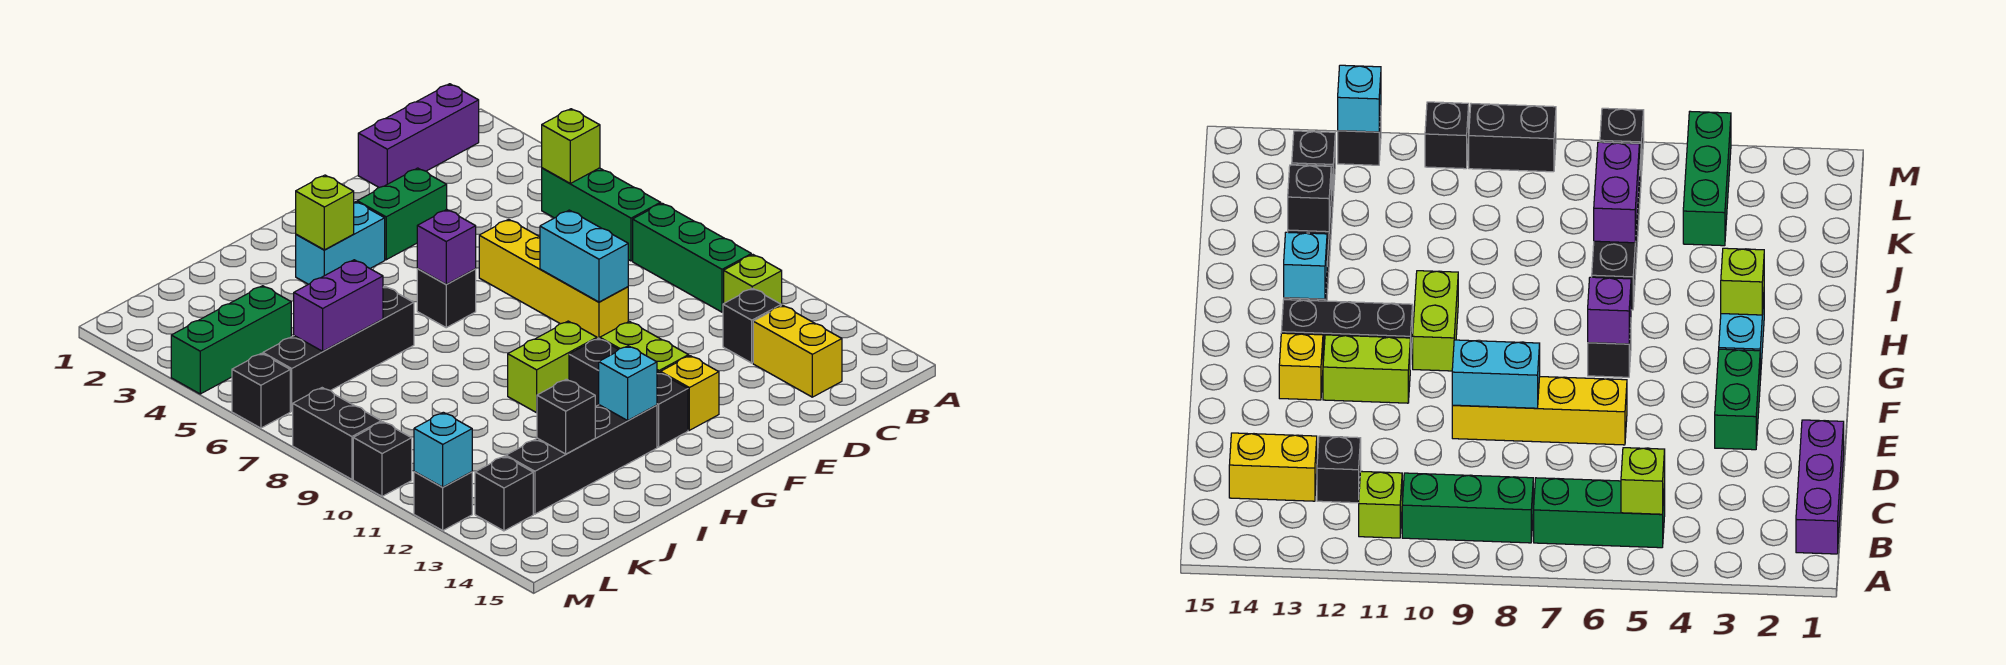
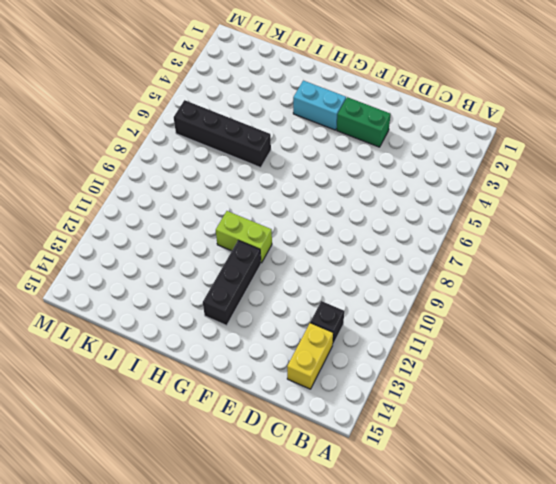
none -> purple brick B1:D1 level 1
none -> green brick B5:B7 level 1
none -> green brick B8:B10 level 1
none -> lime brick B11 level 1

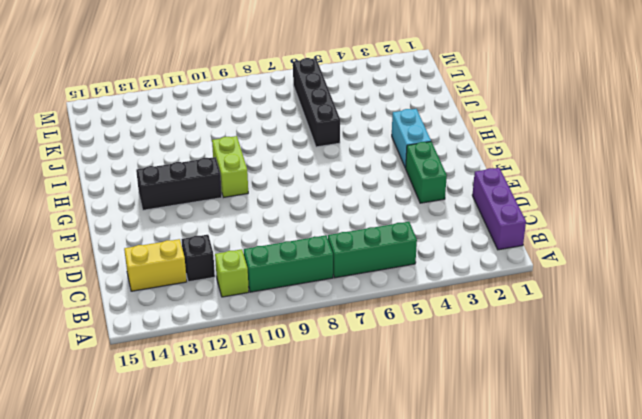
none -> yellow brick E6:E9 level 1
none -> lime brick F11:F12 level 1
none -> yellow brick F13 level 1
none -> black brick G6 level 1

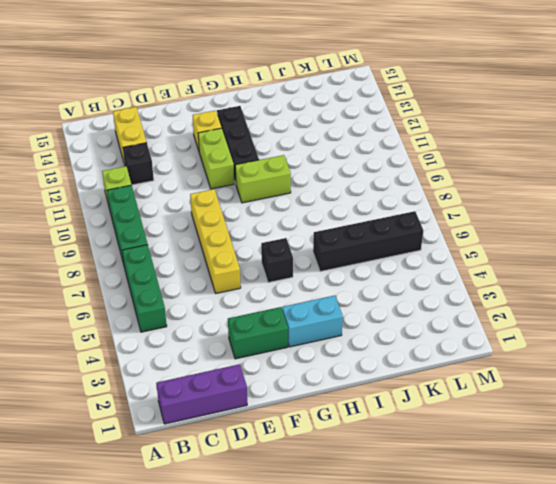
none -> black brick H13:K13 level 1
none -> green brick K4:M4 level 1
none -> black brick L13 level 1
none -> black brick M6 level 1

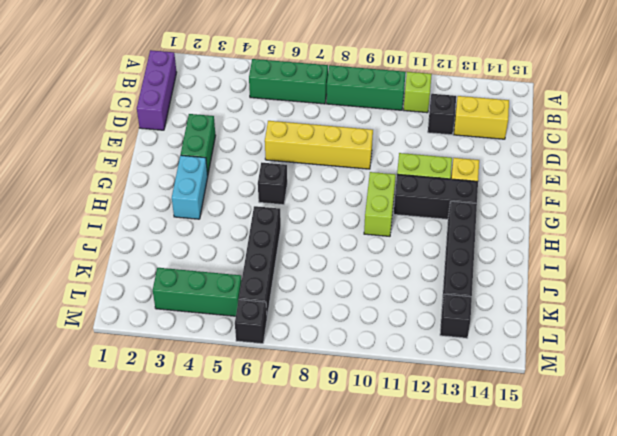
green brick L3:L5 level 1 -> green brick K4:M4 level 1
none -> black brick M8:M9 level 1
none -> black brick M10 level 1
none -> black brick M12 level 1
none -> lime brick B5 level 2

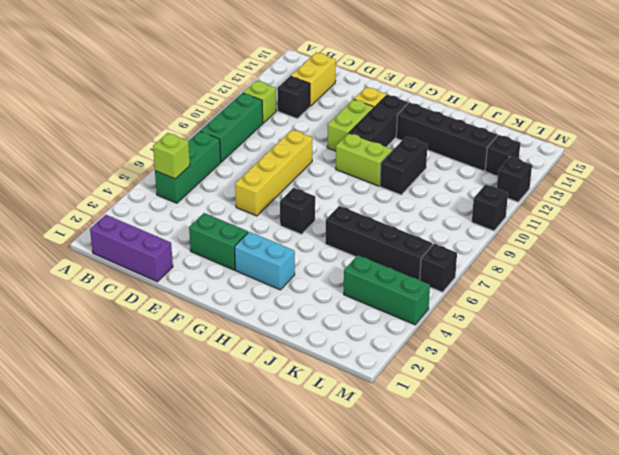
black brick I10:I11 level 1 -> black brick M8:M9 level 1
none -> cyan brick E8:E9 level 2
none -> purple brick G6 level 2
none -> lime brick H3 level 2
none -> cyan brick H13 level 2

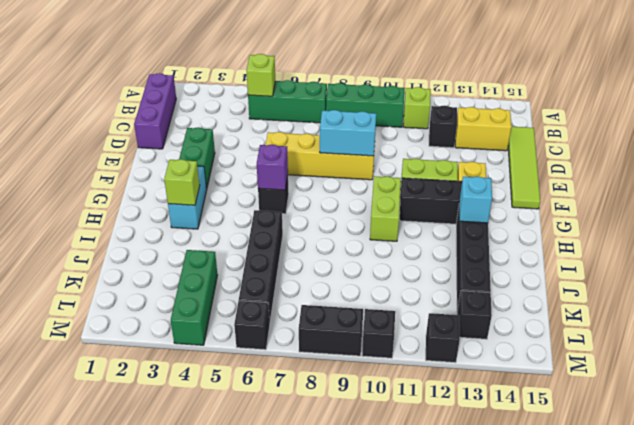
lime tile C15:F15 level 1 -> none
none -> purple brick J6:K6 level 2
none -> black brick J13 level 2
none -> cyan brick M12 level 2

